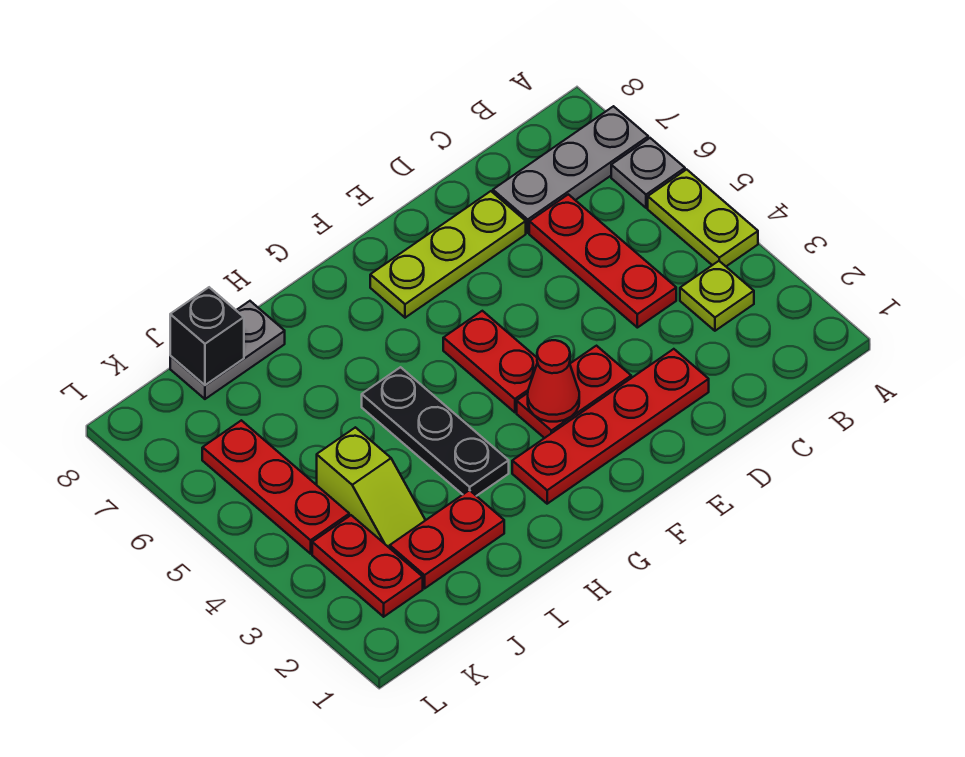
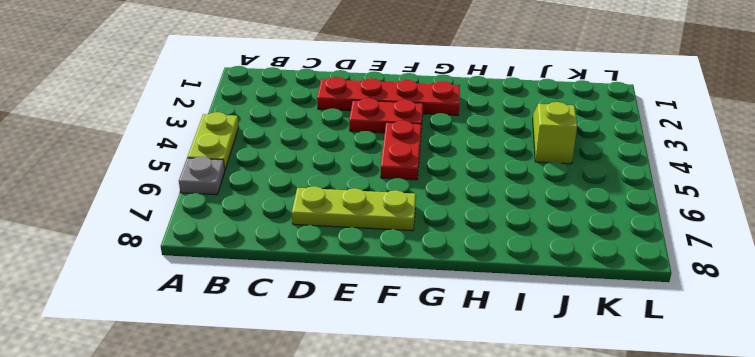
none -> grey plate A7:C7 level 1
none -> lime plate B3 level 1
none -> red plate C4:C6 level 1

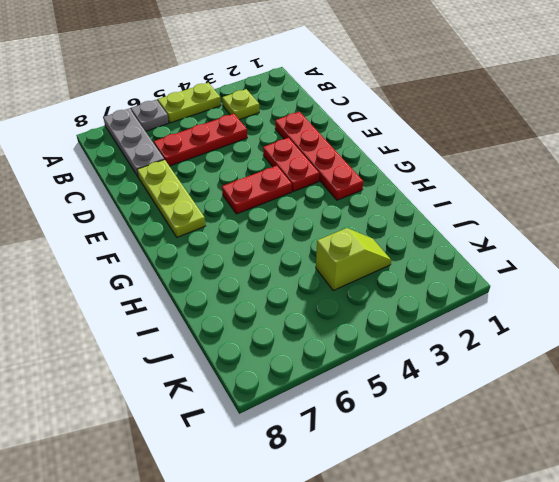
none -> black plate H3:H5 level 1
none -> red plate I2:J2 level 1
none -> grey plate I8:J8 level 1

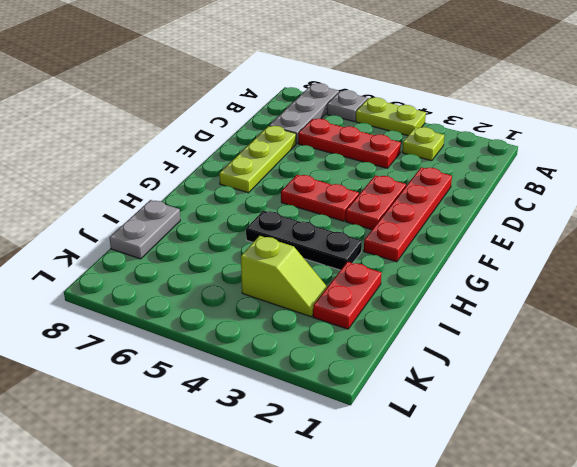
none -> red plate K2:K3 level 1
none -> red plate K4:K6 level 1
none -> red cone F3 level 2

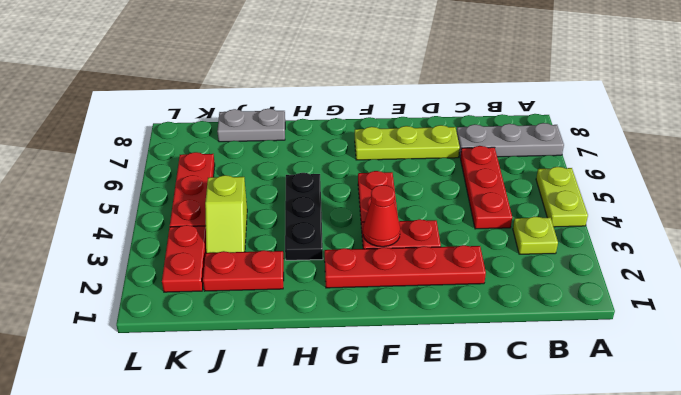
none -> grey plate A6 level 1
none -> black brick J8 level 2

